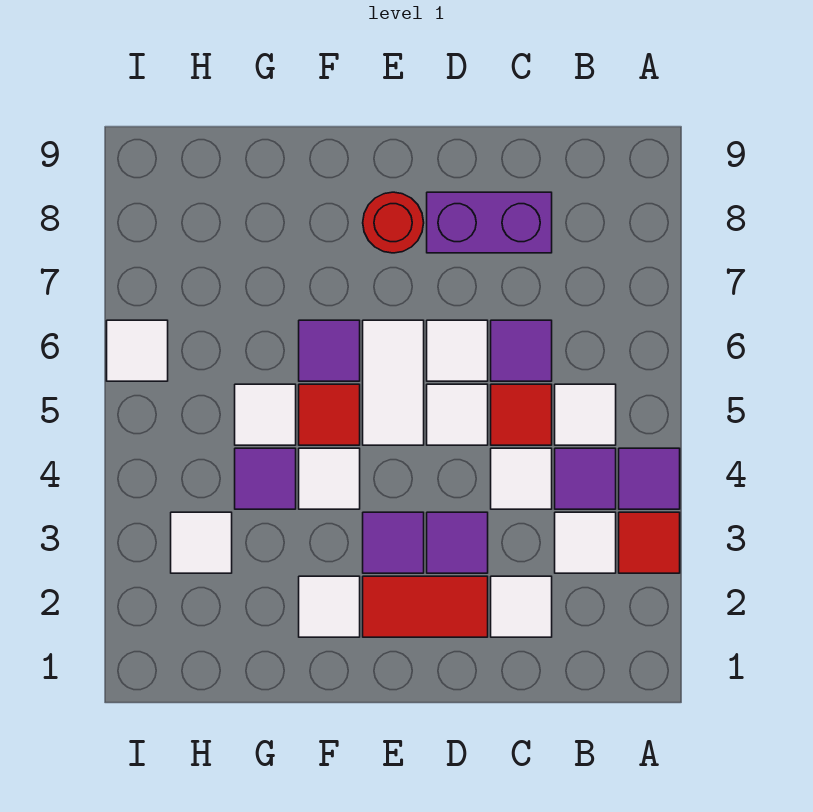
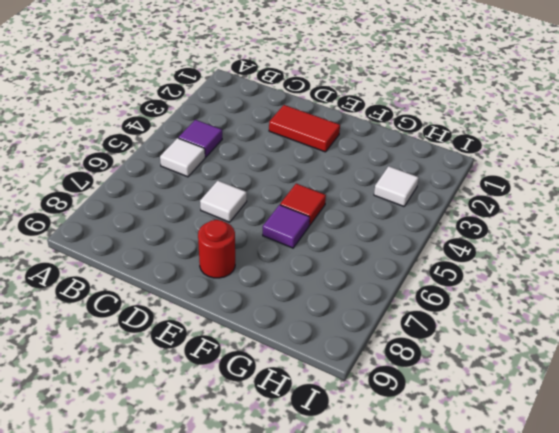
none -> red tile A3 level 1
none -> purple tile A4 level 1
none -> white tile B3 level 1

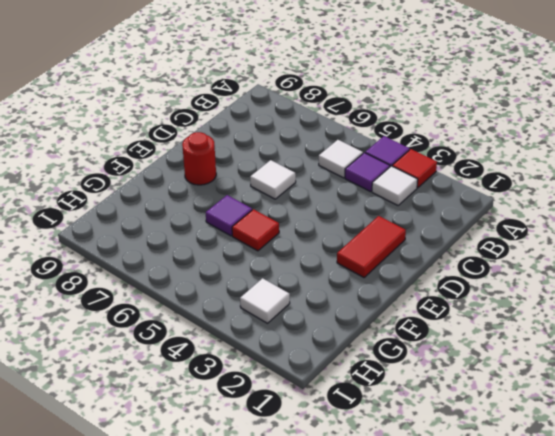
none -> white tile C2 level 1
none -> white tile C4 level 1
none -> red tile C5 level 1

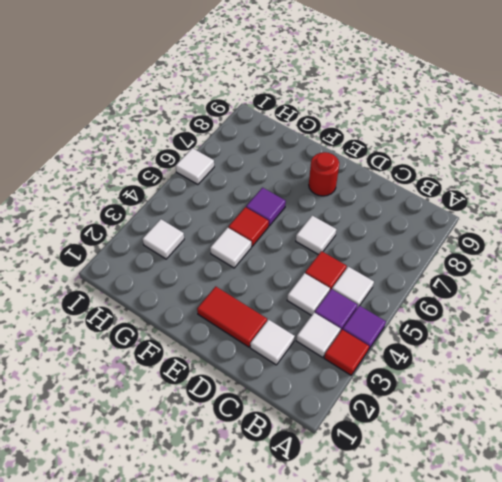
none -> purple tile C6 level 1
none -> purple brick C8:D8 level 1
none -> purple tile D3 level 1

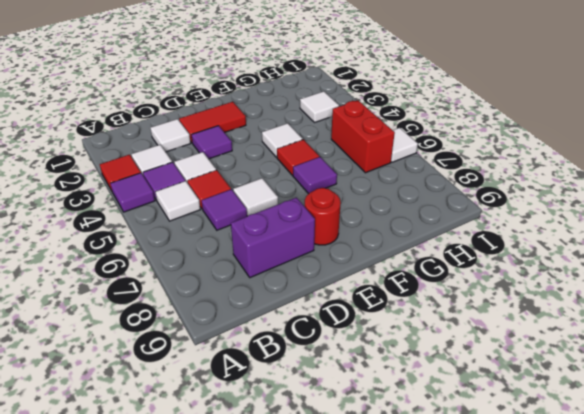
red brick H5:H6 level 1 -> none
none -> white tile D5 level 1
none -> purple tile E3 level 1
none -> white tile E5:E6 level 1

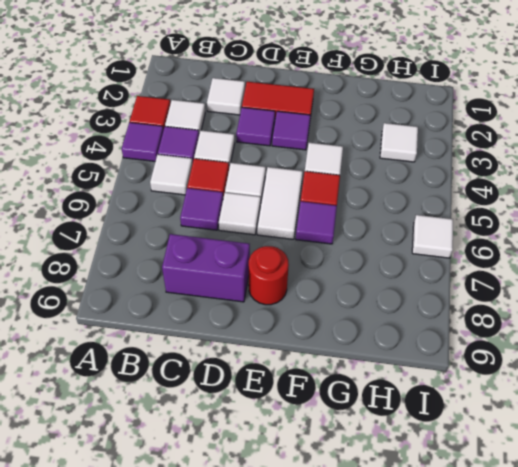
none -> white tile F2 level 1
none -> purple tile G4 level 1
none -> white tile G5 level 1

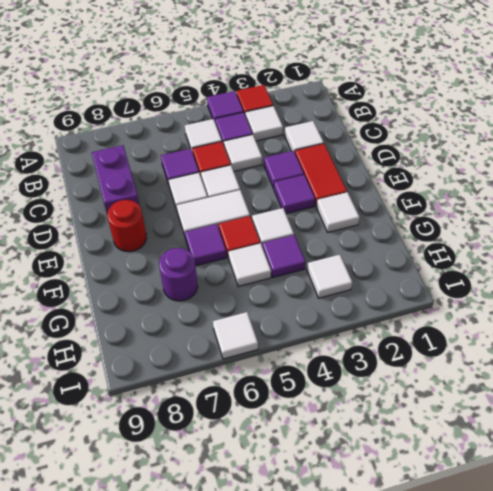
purple round brick G7 level 1 -> none

